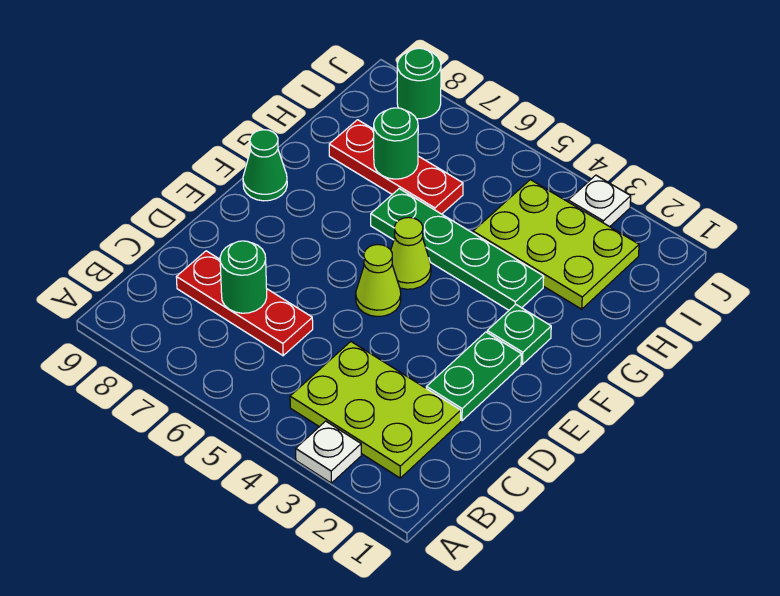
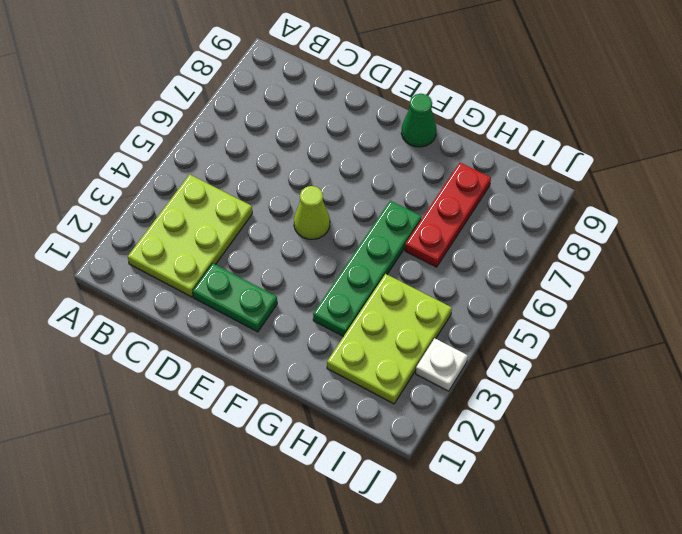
none -> white plate A3 level 1
none -> red plate C6:C8 level 1
none -> green plate F2 level 1

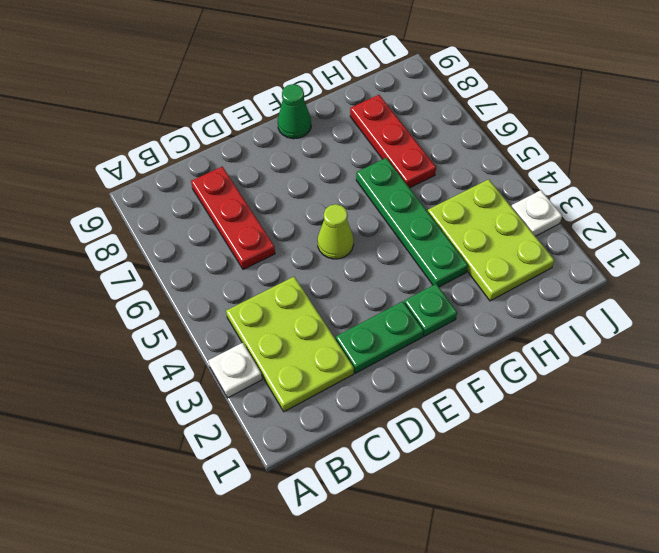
none -> lime cone F5 level 1
none -> green round brick J8 level 1
none -> green round brick C7 level 2

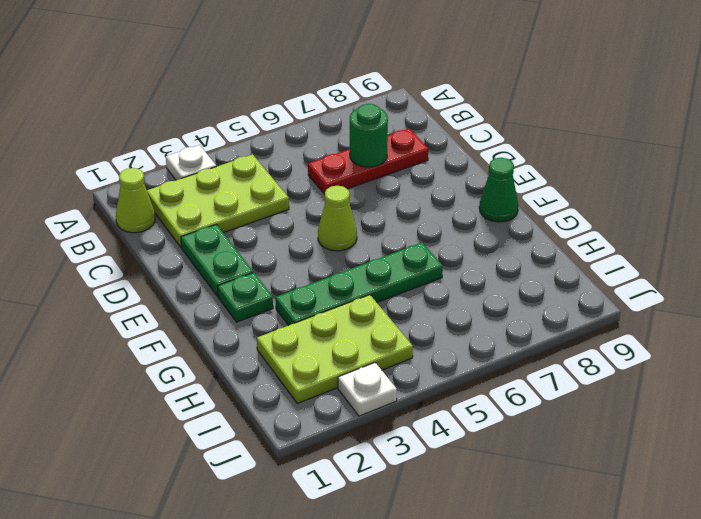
lime cone B1 level 1 -> lime cone F5 level 1
none -> red plate H6:H8 level 1
none -> green round brick J8 level 1
none -> green round brick H7 level 2

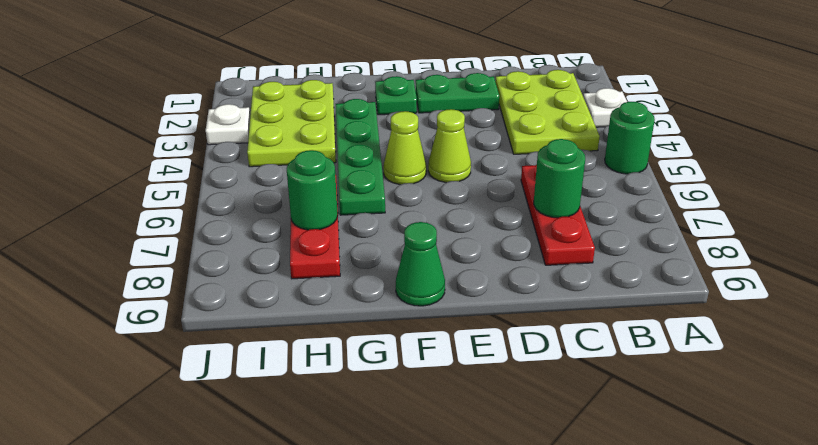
green round brick A5 level 1 -> green round brick J8 level 1

